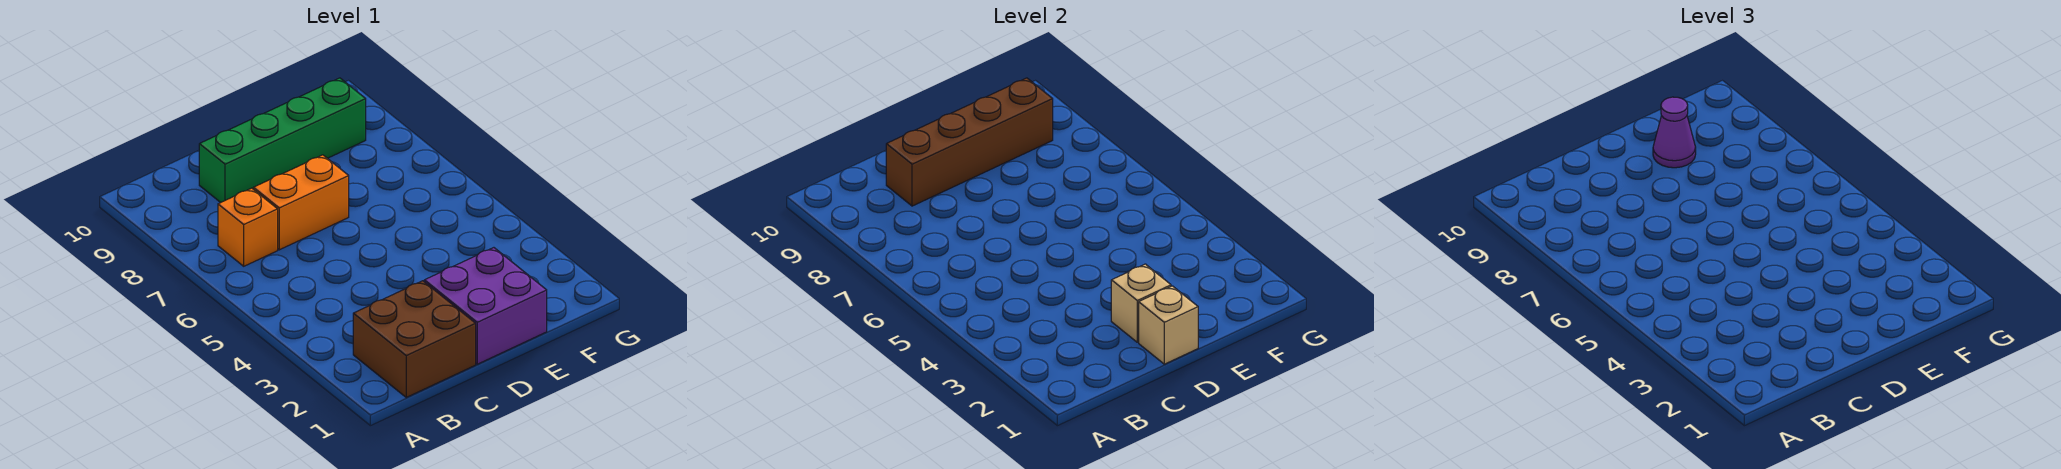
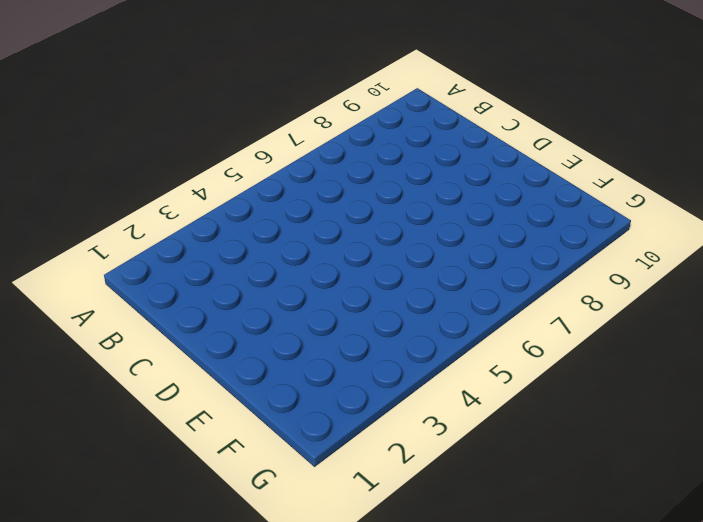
none -> brown brick B1:C2 level 1
none -> orange brick B7 level 1

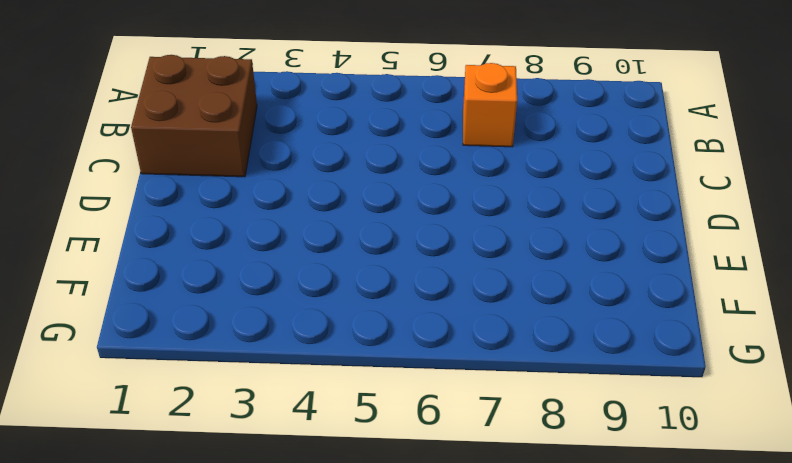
none -> orange brick C7:D7 level 1
none -> green brick C9:F9 level 1

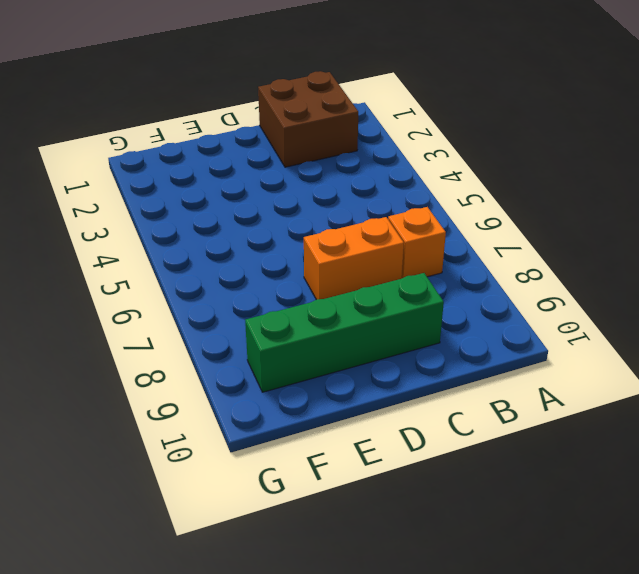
none -> purple brick D1:E2 level 1
none -> brown brick C9:F9 level 2

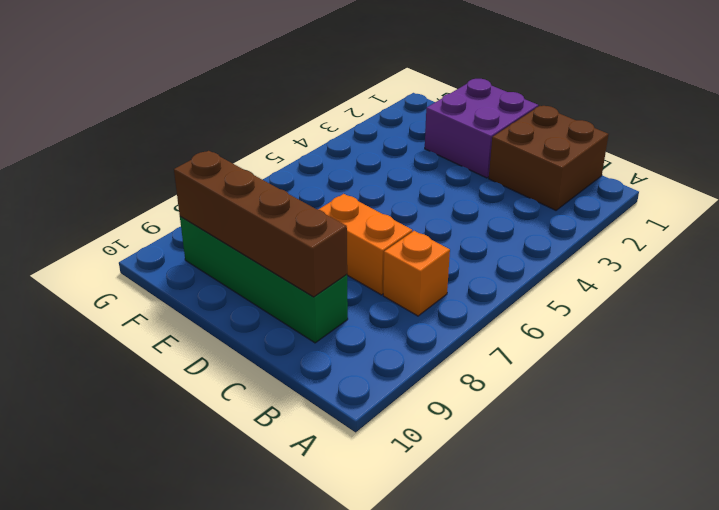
none -> tan brick D1 level 2
none -> tan brick D2 level 2

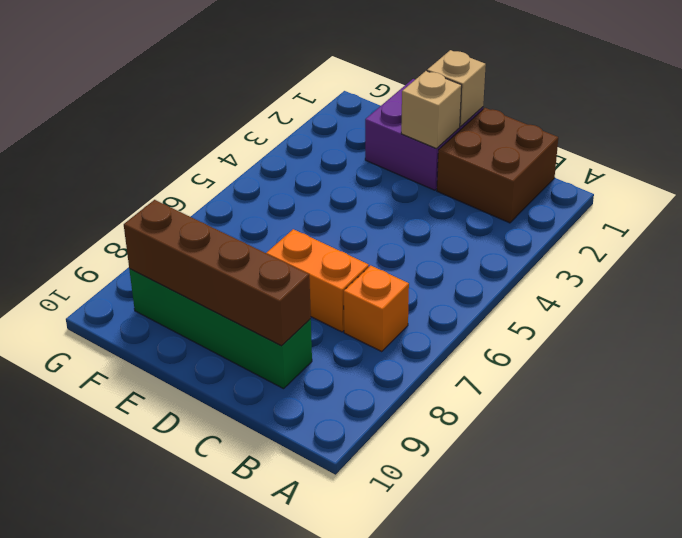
none -> purple cone E9 level 3

